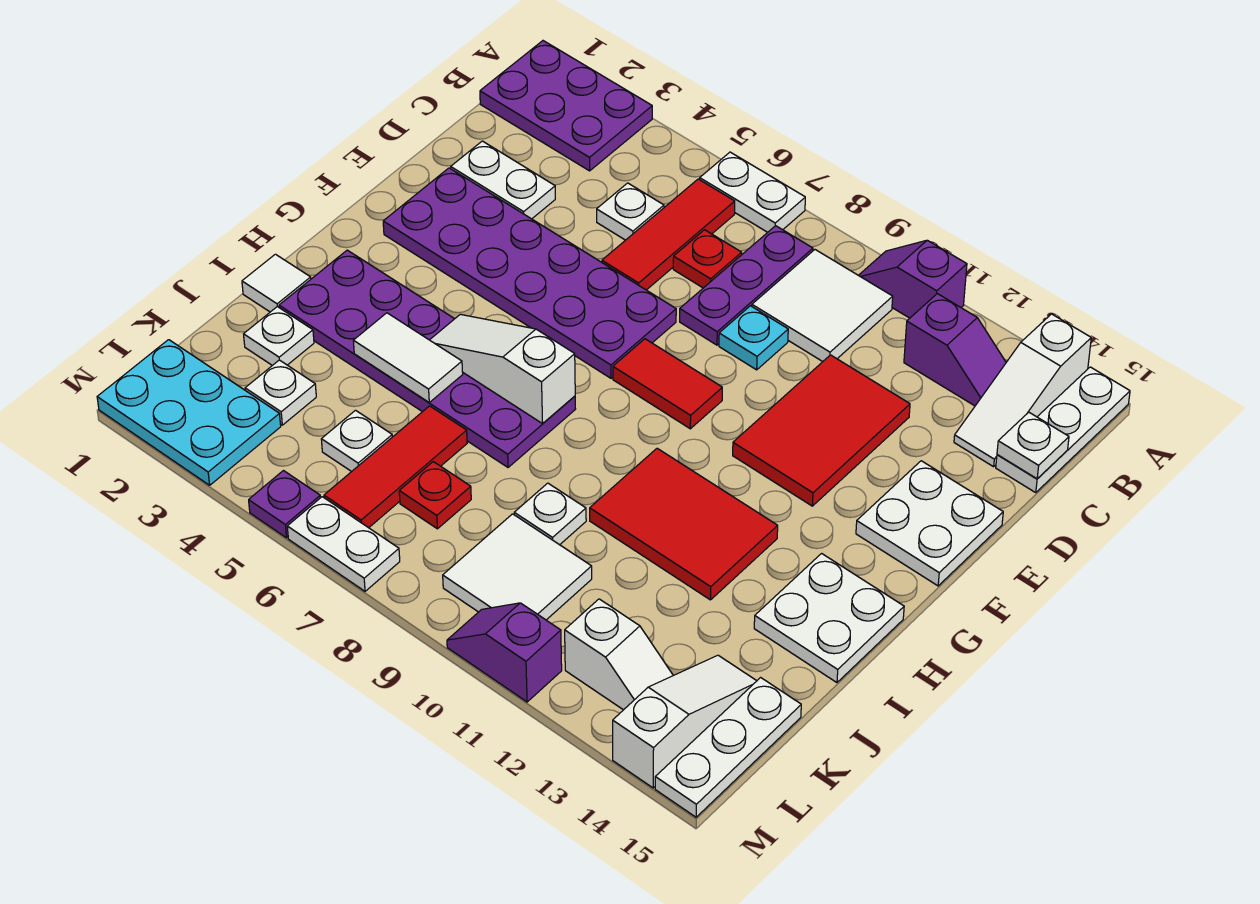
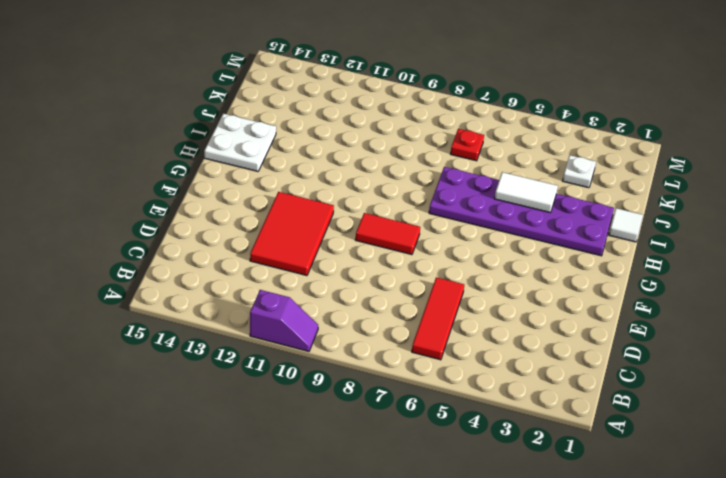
none -> purple plate A1:B3 level 1
none -> white plate A6:A7 level 1
none -> white slope A14:C14 level 1 top A
none -> white plate A15:C15 level 1

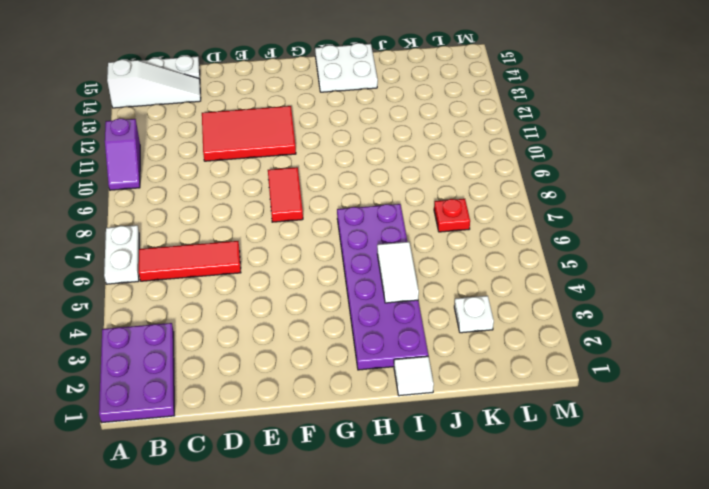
none -> purple plate B8:D8 level 1
none -> white tile B9:C10 level 1
none -> purple slope B12:B13 level 1 top 12
none -> white plate C5 level 1

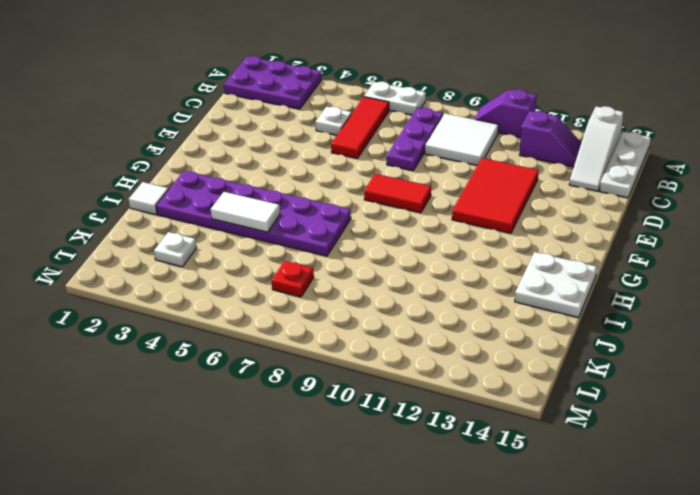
none -> red plate C7 level 1
none -> white plate D2:D3 level 1
none -> cyan plate D9 level 1
none -> purple plate E2:F7 level 1

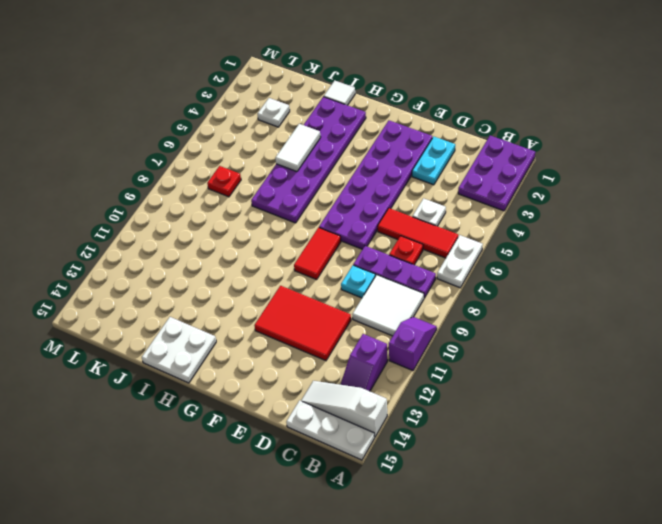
cyan plate D2:D3 level 1 -> white plate D2:D3 level 1
none -> white plate E14:F15 level 1
none -> red tile H10:I12 level 1
none -> white plate J2 level 1
none -> red tile J6:L6 level 1

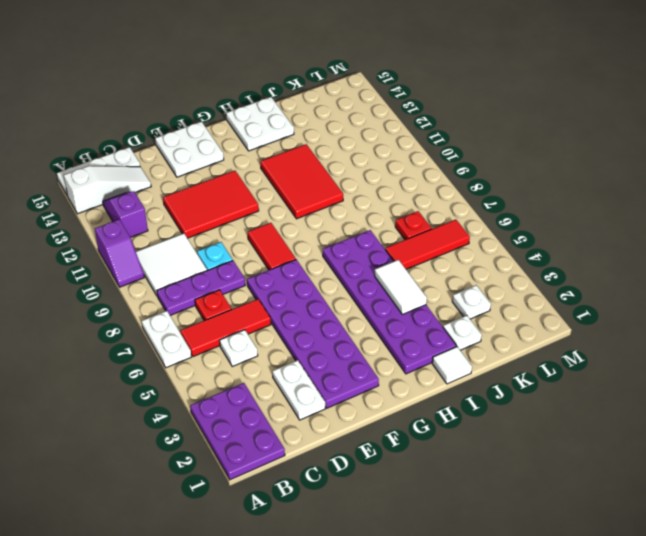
none -> white plate J9 level 1
none -> white plate K5 level 1
none -> white tile K9:L10 level 1
none -> white slope K14:M14 level 1 top M

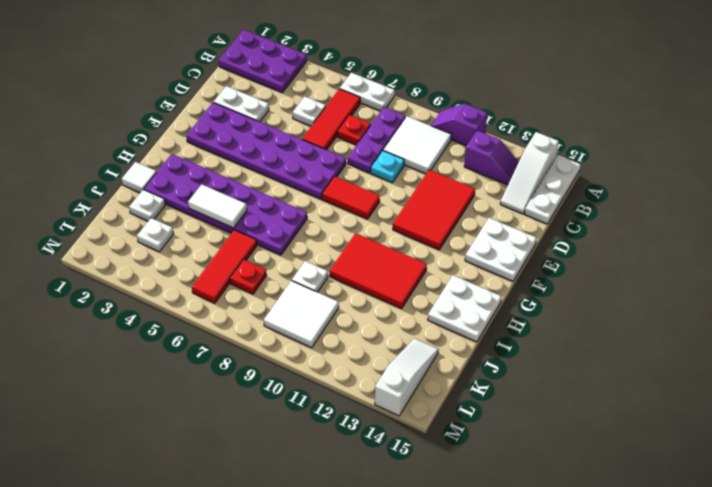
none -> white plate K5 level 1
none -> white plate K15:M15 level 1
none -> cyan plate L1:M3 level 1
none -> white slope L12:L13 level 1 top 12

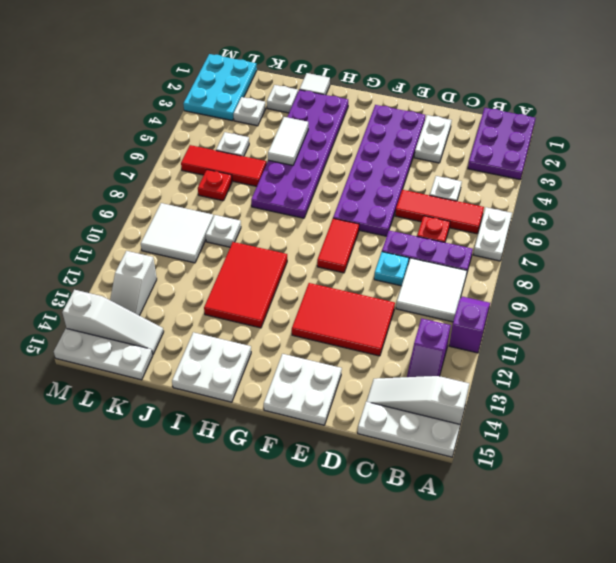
none -> purple plate M5 level 1
none -> white plate M6:M7 level 1
none -> purple slope M10:M11 level 1 top 11
none -> white plate C15 level 2

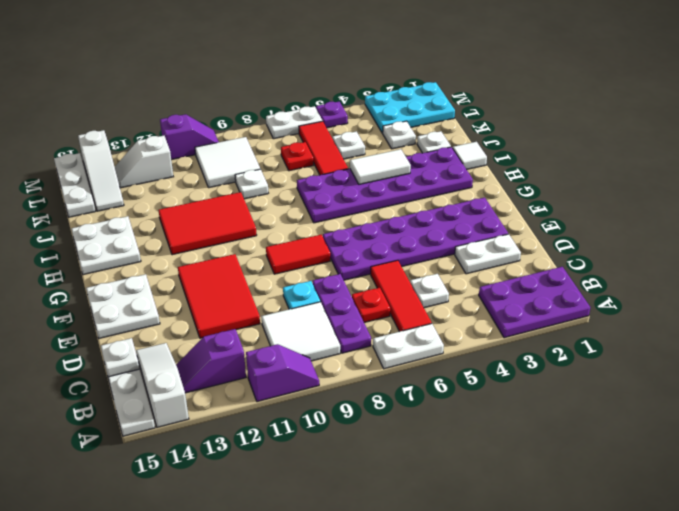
none -> white slope H5:H7 level 2 top 7

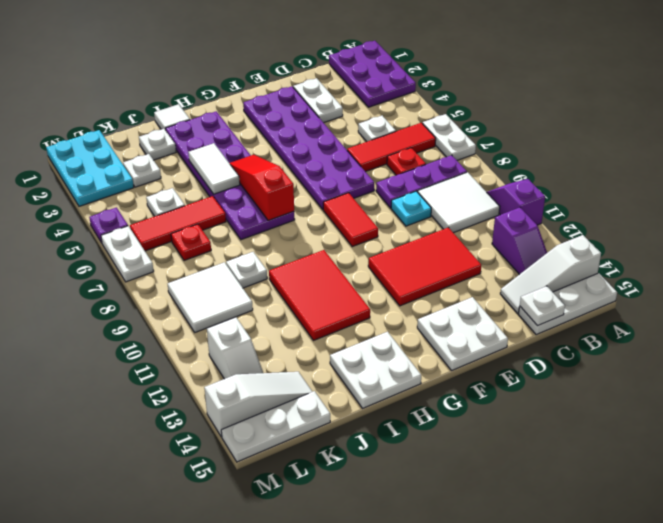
red slope H5:H7 level 2 top 7 -> white slope H5:H7 level 2 top 7
none -> purple slope M10:M11 level 1 top 11

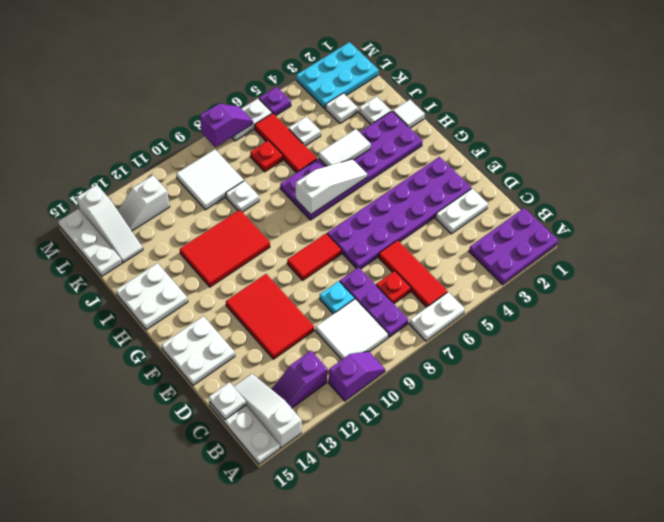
purple slope M7:M8 level 2 top 8 -> purple slope M10:M11 level 1 top 11
none -> white plate C5 level 1

